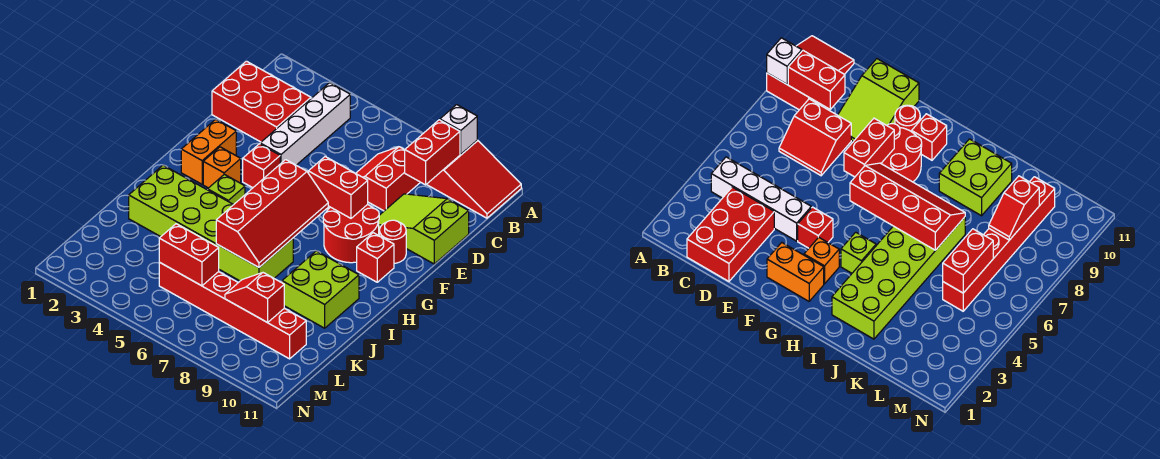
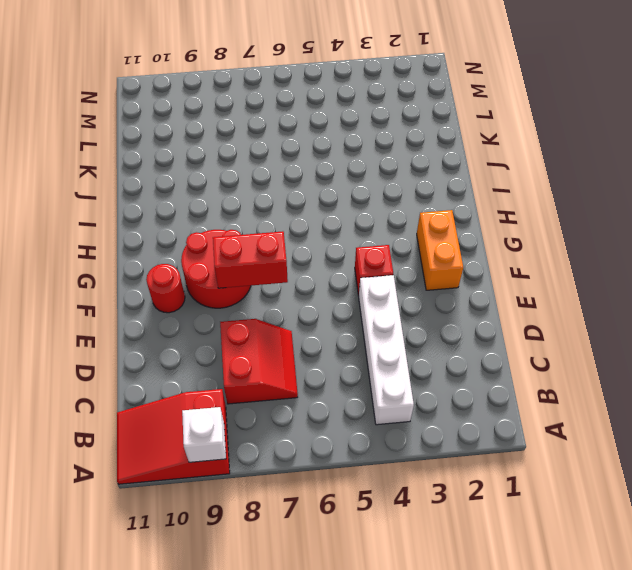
none -> red brick C1:D3 level 1
none -> lime slope D9:E11 level 1 top 11
none -> orange brick G3 level 1

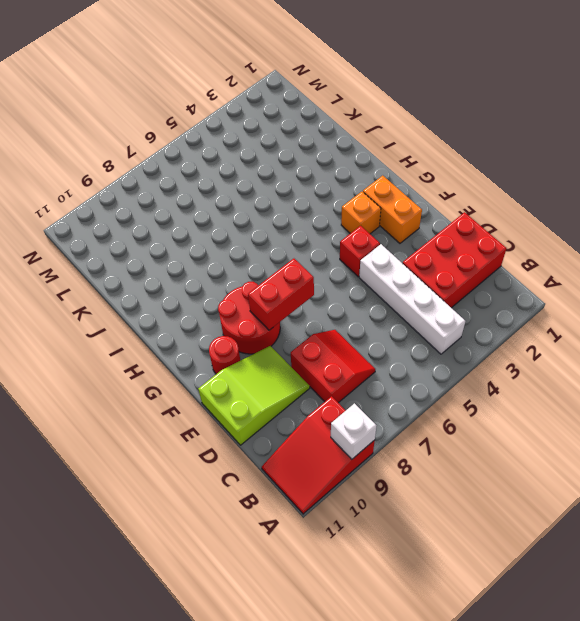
none -> red brick G10 level 1
none -> lime brick H4 level 1
none -> lime brick I2:J7 level 1

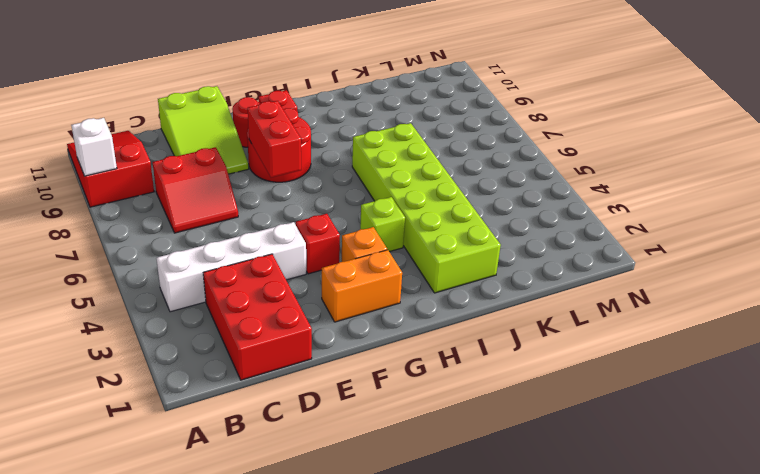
none -> lime brick I9:J10 level 1
none -> red brick L5:L10 level 1
none -> red brick B9:C9 level 2

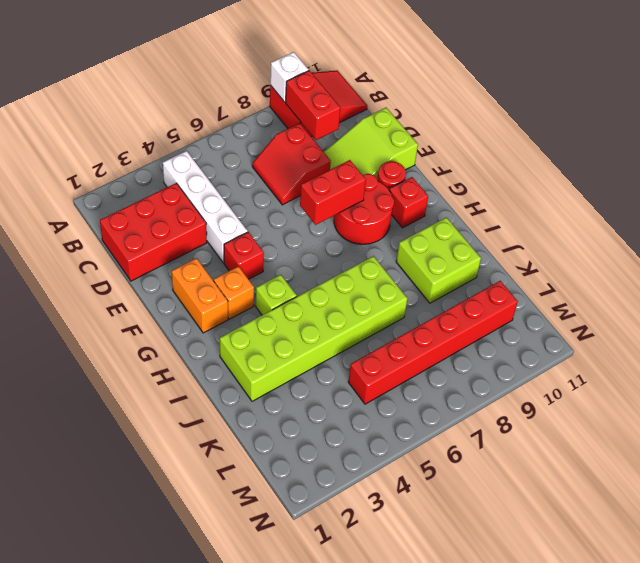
none -> red slope G6:J7 level 2 top 6
none -> red brick L5:L6 level 2
none -> red slope L8:L9 level 2 top 9

